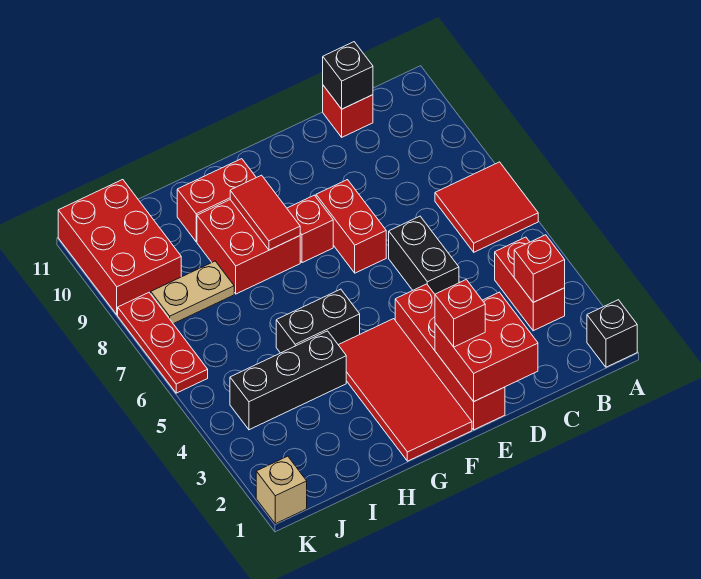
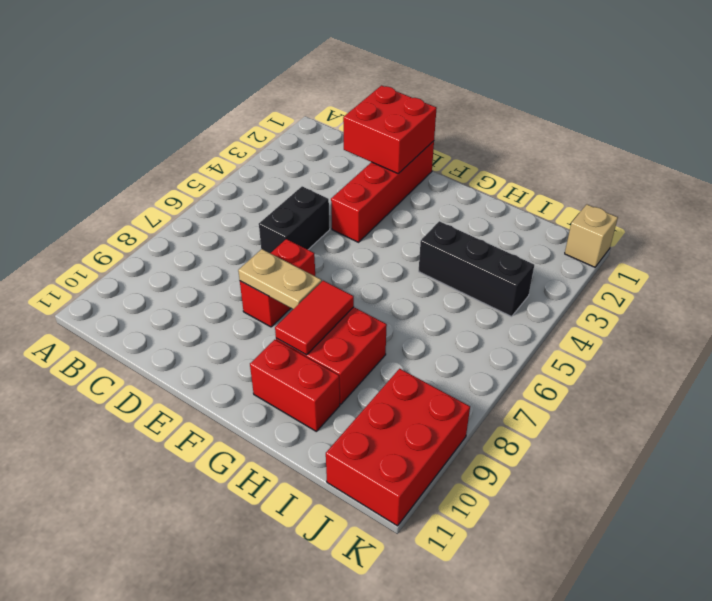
tan plate E8:F8 level 2 -> tan plate I8:J8 level 1
none -> black brick A1 level 1
none -> red tile A6:B7 level 1
none -> red brick B3:B4 level 1

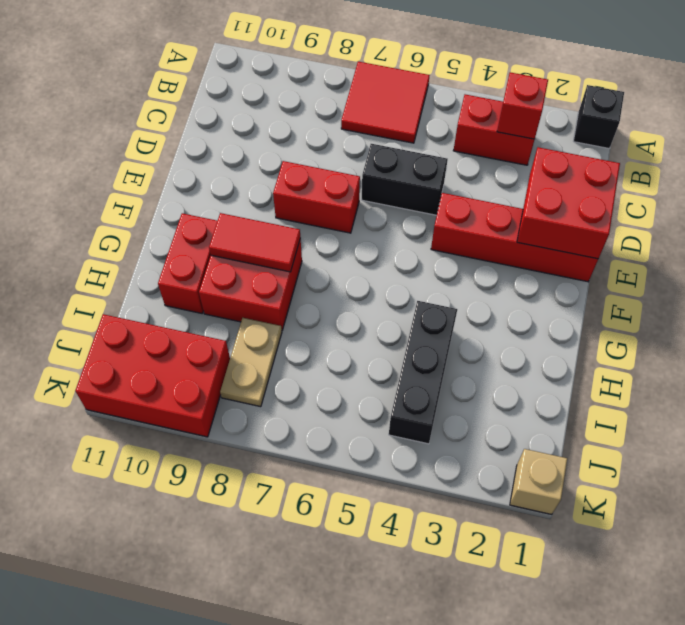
none -> red brick C11 level 1
none -> red tile F1:G4 level 1
none -> red brick F8 level 1

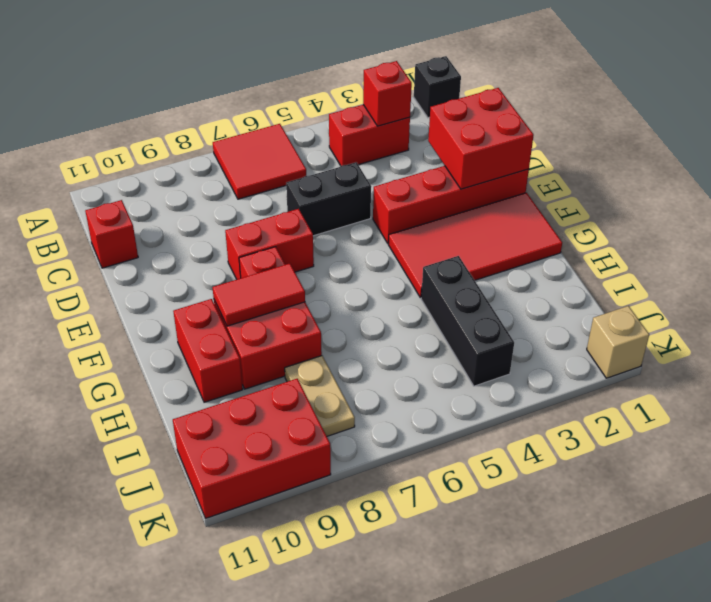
none -> black brick G5:H5 level 1
none -> red plate K6:K8 level 1
none -> black brick C11 level 2

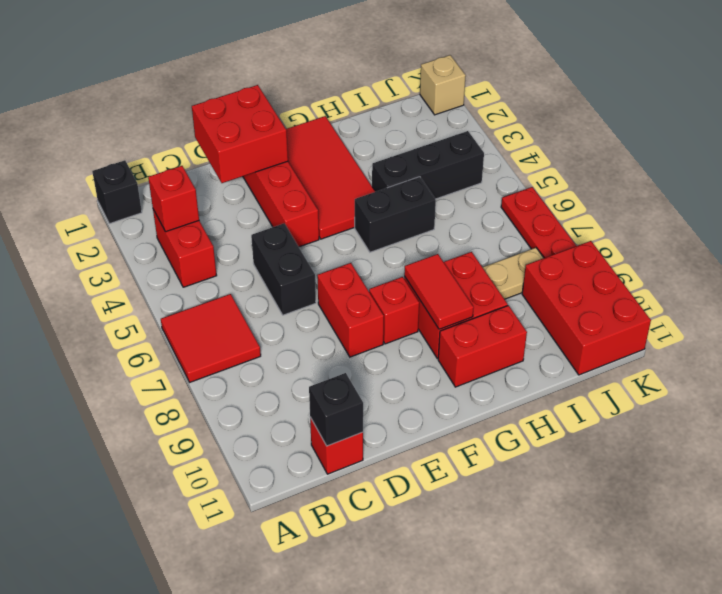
none -> red brick E2 level 3

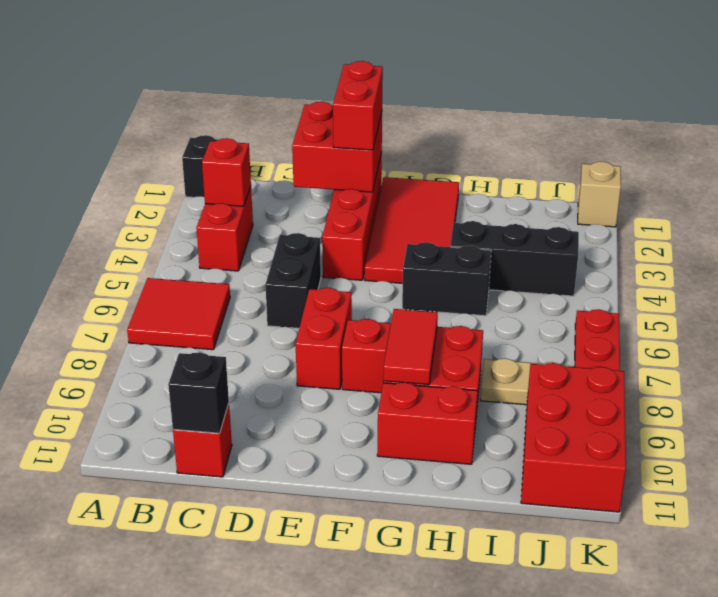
red brick E1:E2 level 3 -> red brick E2 level 3

